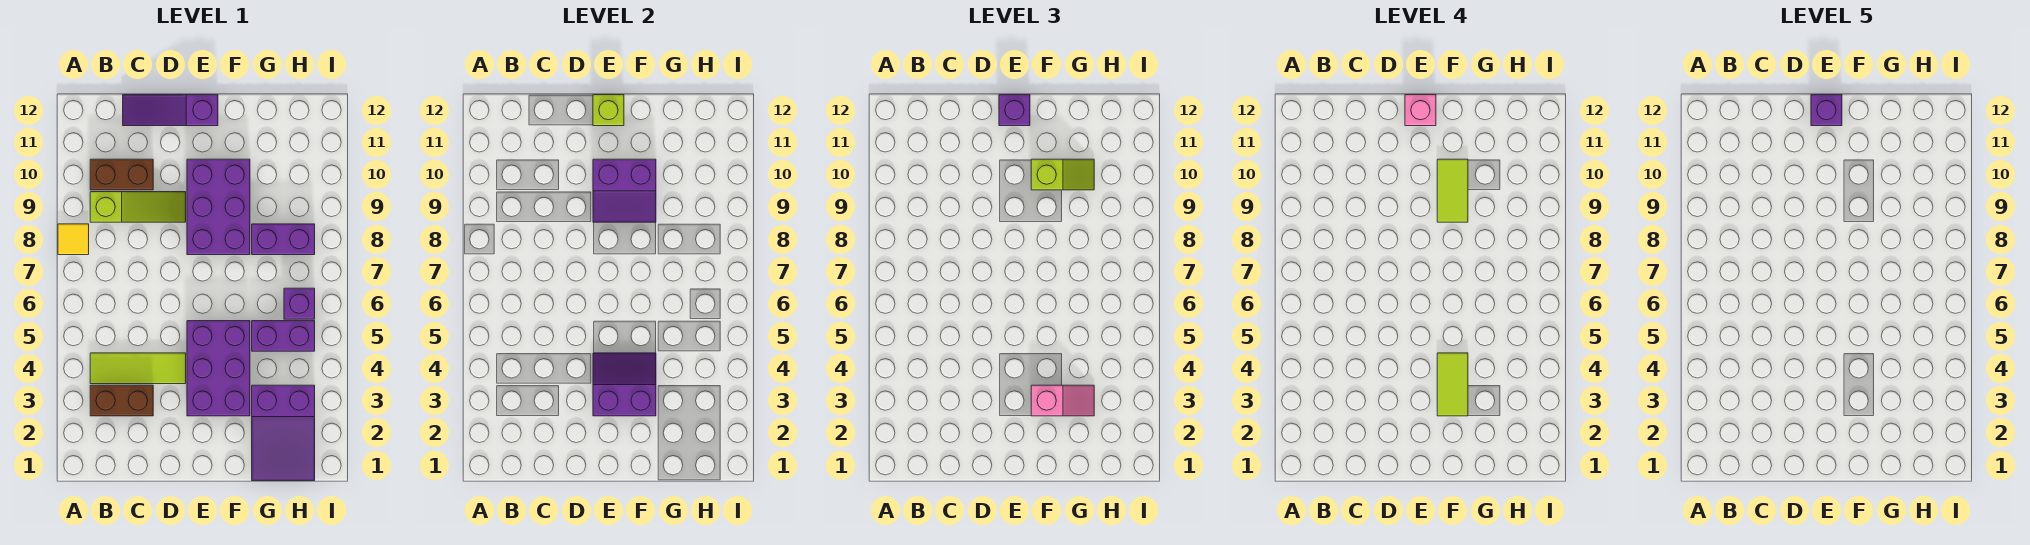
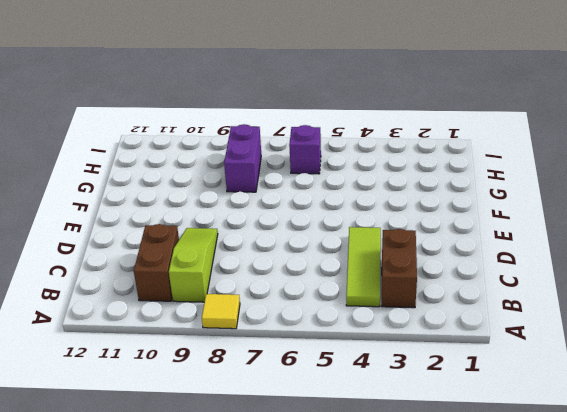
none -> purple slope C12:E12 level 1 top E
none -> purple brick E3:F5 level 1
none -> purple brick E8:F10 level 1

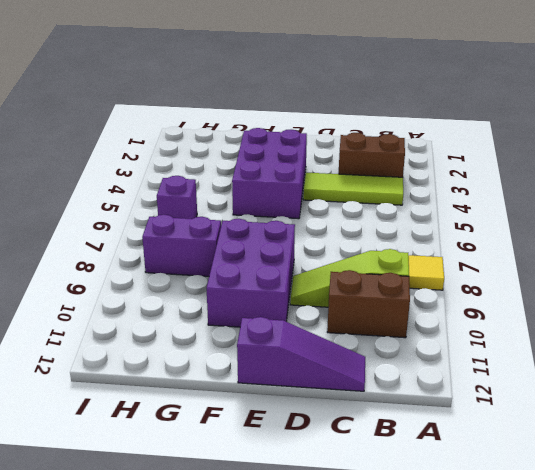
none -> purple slope G1:H3 level 1 top 3
none -> purple brick G5:H5 level 1
none -> purple slope E3:F4 level 2 top 3

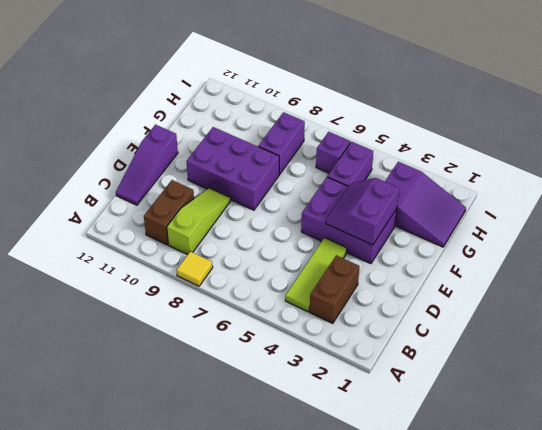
none -> purple slope E9:F10 level 2 top 10
none -> lime brick E12 level 2
none -> purple brick E12 level 3

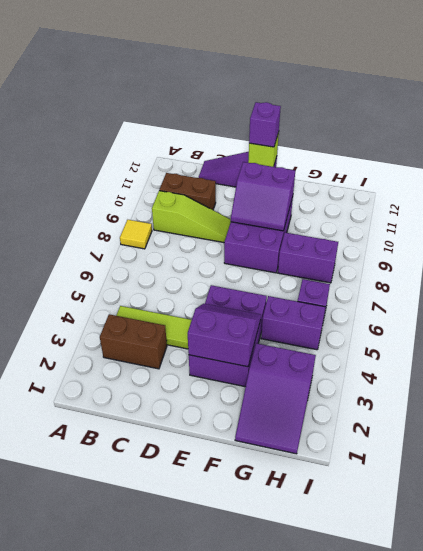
none -> pink slope F3:G3 level 3 top F
none -> lime slope F10:G10 level 3 top F
none -> pink brick E12 level 4

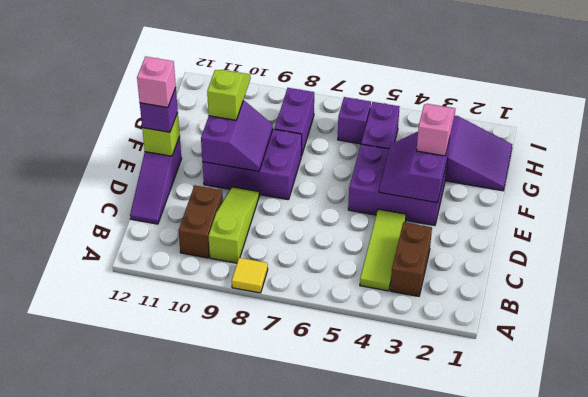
none -> lime tile F3:F4 level 4
none -> lime tile F9:F10 level 4
none -> purple brick E12 level 5

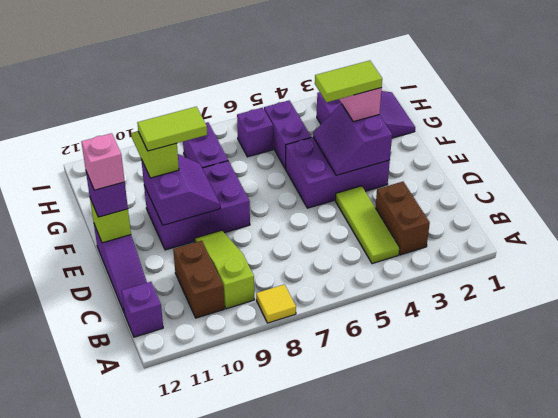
purple brick B12 level 1 -> purple brick E12 level 5

